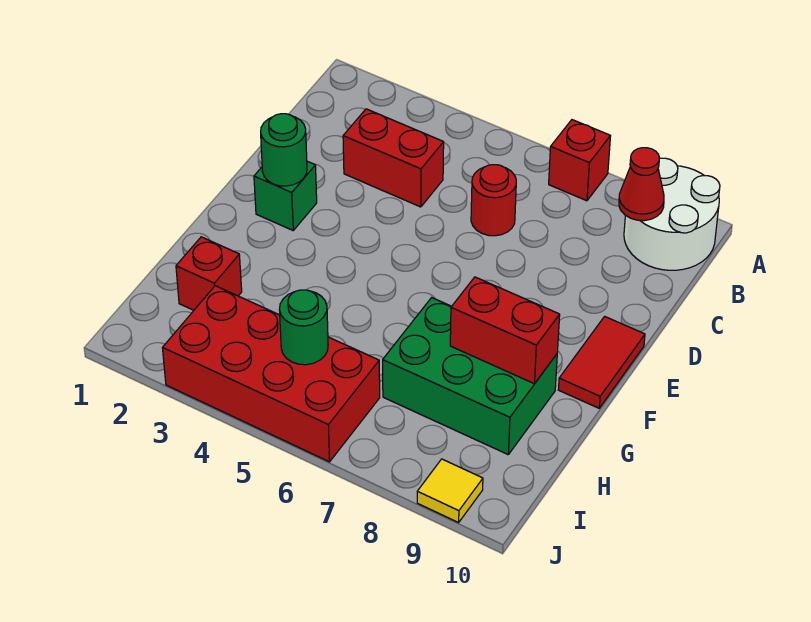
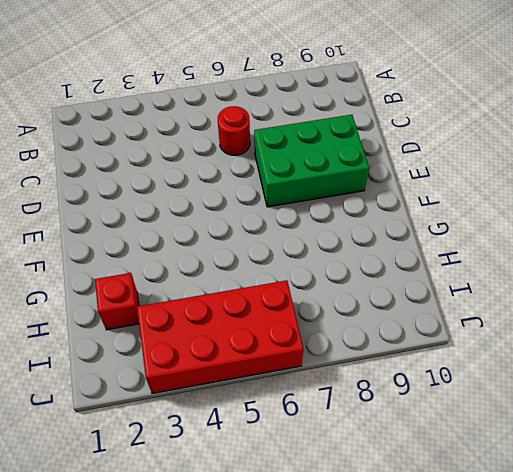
green brick D7:E9 level 1 -> green brick G7:H9 level 1
none -> red brick A7 level 1
none -> white round brick A9:B10 level 1
none -> red brick C3:C4 level 1

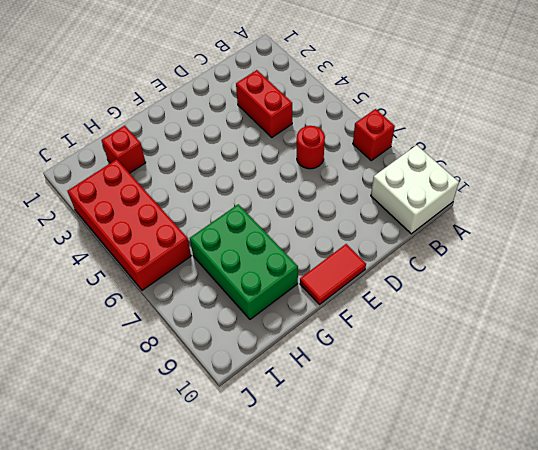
white brick A9:B10 level 1 -> white round brick A9:B10 level 1
none -> green brick E2 level 1
none -> yellow tile J9 level 1
none -> red cone B9 level 2

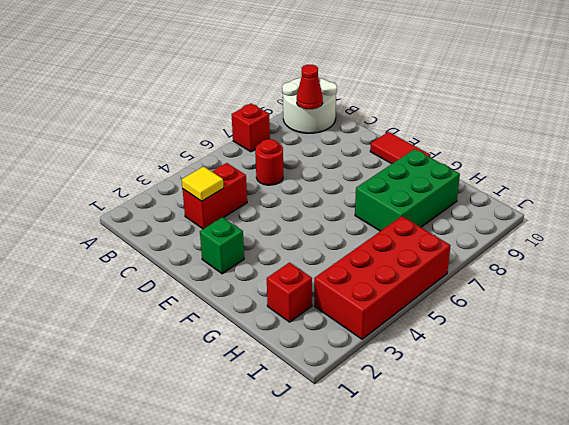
yellow tile C3 level 2 -> yellow tile J9 level 1
none -> green round brick E2 level 2
none -> red brick G8:G9 level 2
none -> green round brick I5 level 2

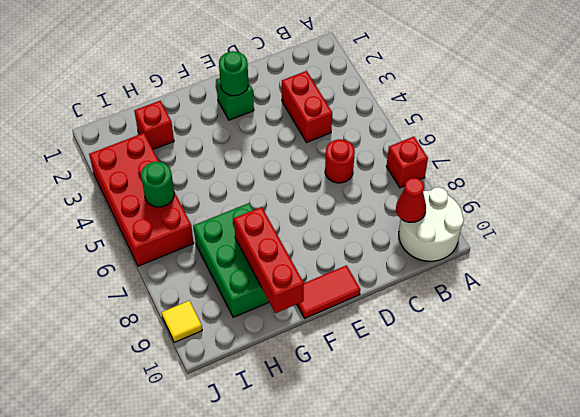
red brick G8:G10 level 2 -> red brick G8:G9 level 2

